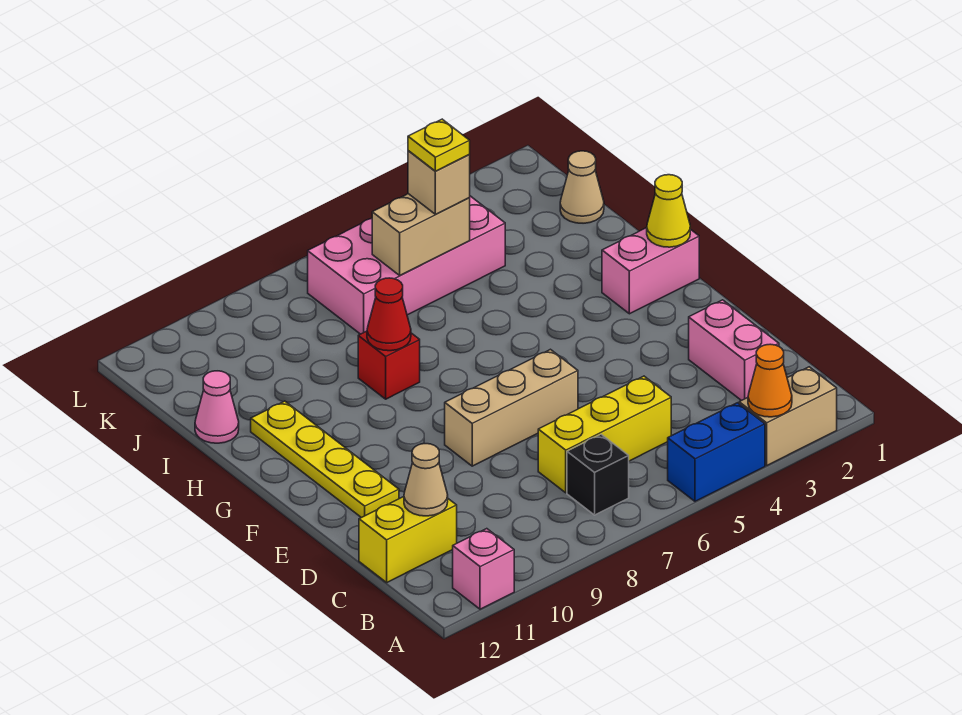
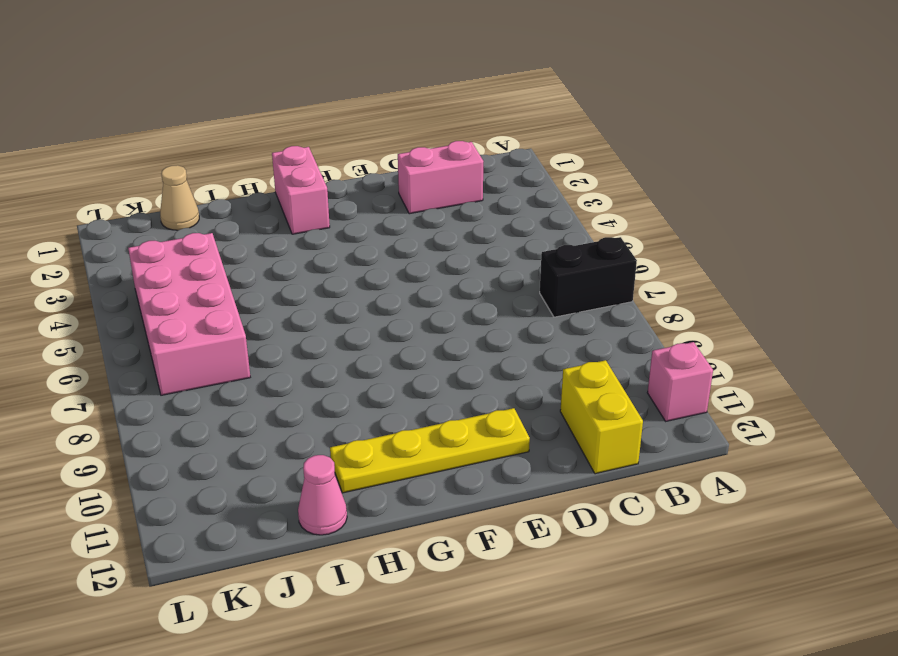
black brick A7:B7 level 1 -> black brick B7 level 1
none -> tan brick A2:A3 level 1
none -> blue brick A4:A5 level 1
none -> yellow brick C5:C7 level 1

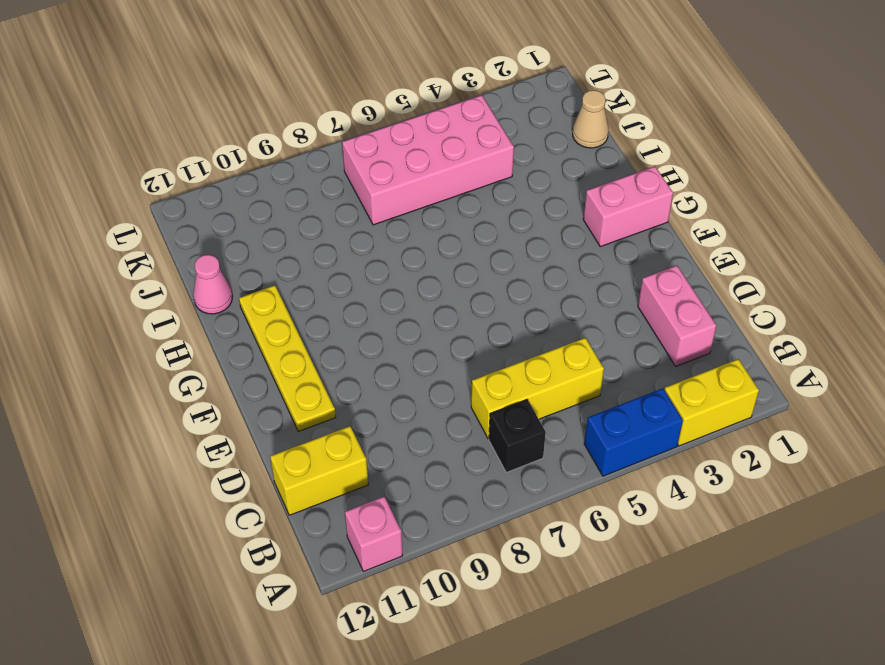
yellow brick A2:A3 level 1 -> tan brick A2:A3 level 1
none -> tan brick E6:E8 level 1
none -> red brick H8 level 1
none -> orange cone A3 level 2

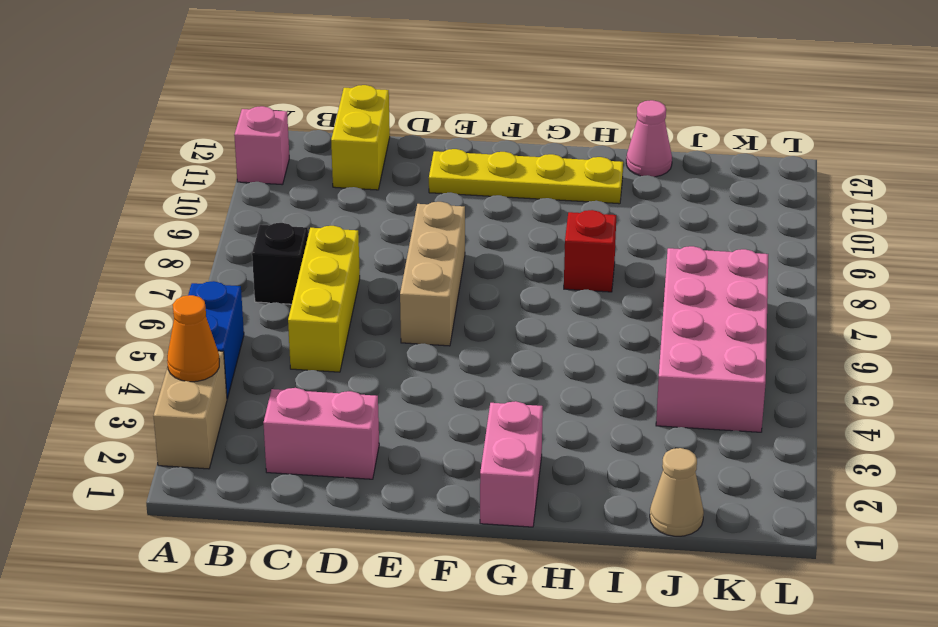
none -> tan cone C11 level 2
none -> yellow cone G1 level 2
none -> red cone H8 level 2

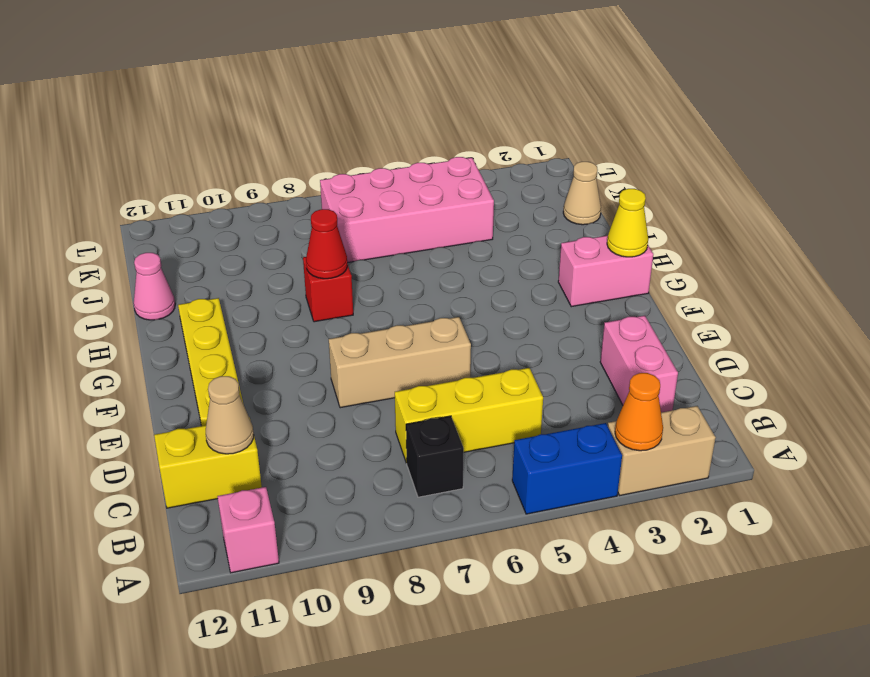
none -> tan brick J5:J6 level 2
none -> tan brick J5 level 3
none -> yellow plate J5 level 4

